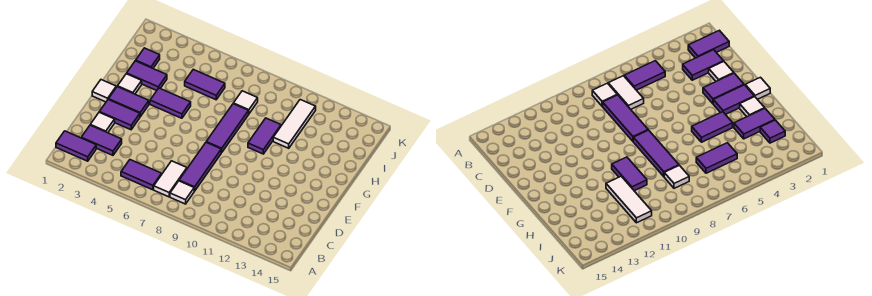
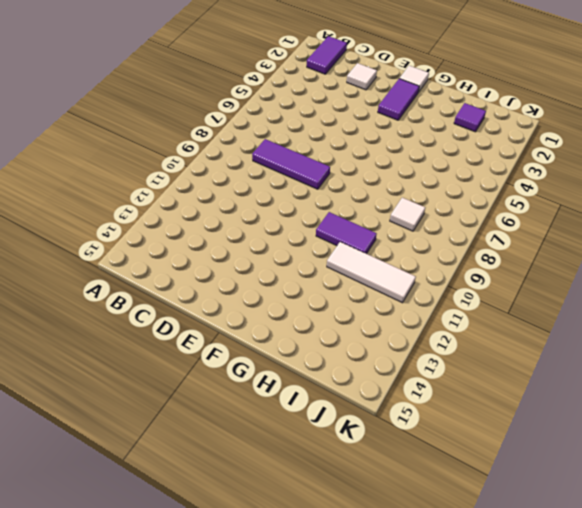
none -> purple tile B5:B6 level 1
none -> white tile B7:C7 level 1
none -> white tile B8 level 1

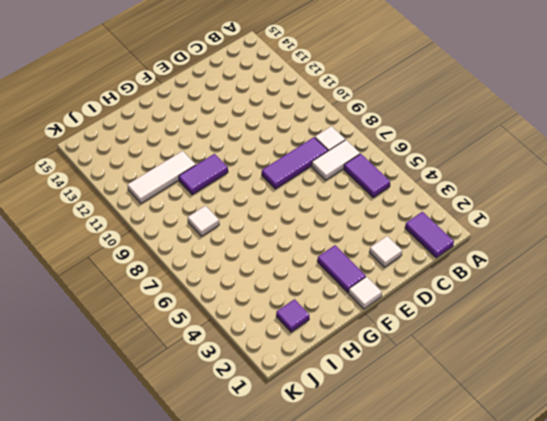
none -> purple tile C2:C3 level 1
none -> purple tile E2:E3 level 1
none -> purple tile F8:H8 level 1

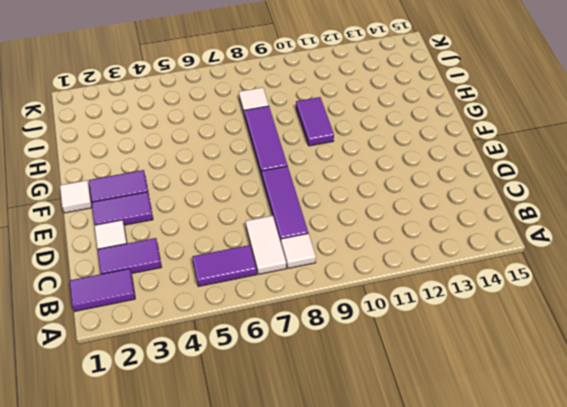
none -> white tile G2 level 1
none -> purple tile G4:G5 level 1
none -> purple tile H2:H3 level 1

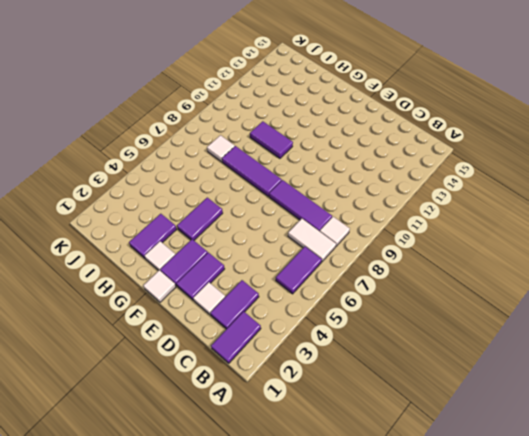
none -> white tile H11:J11 level 1
none -> purple tile I2 level 1
none -> purple tile I5:I6 level 1

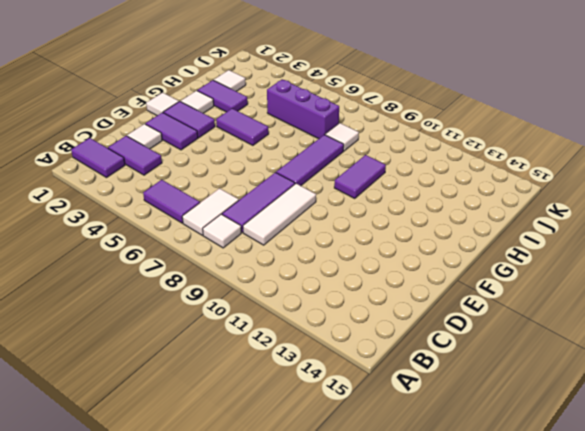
white tile C9:E9 level 1 -> white tile H11:J11 level 1
white tile I2 level 1 -> purple tile I2 level 1
purple brick I5:I7 level 1 -> purple tile I5:I6 level 1

